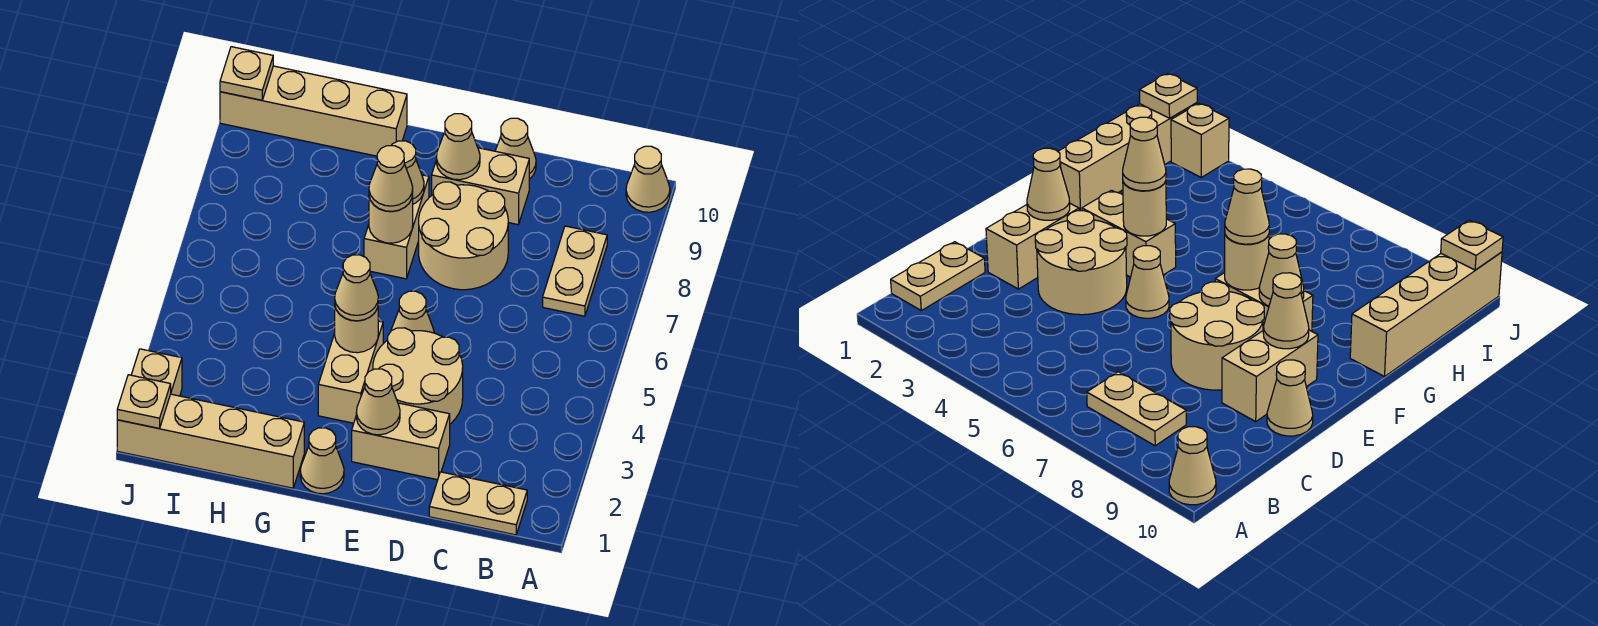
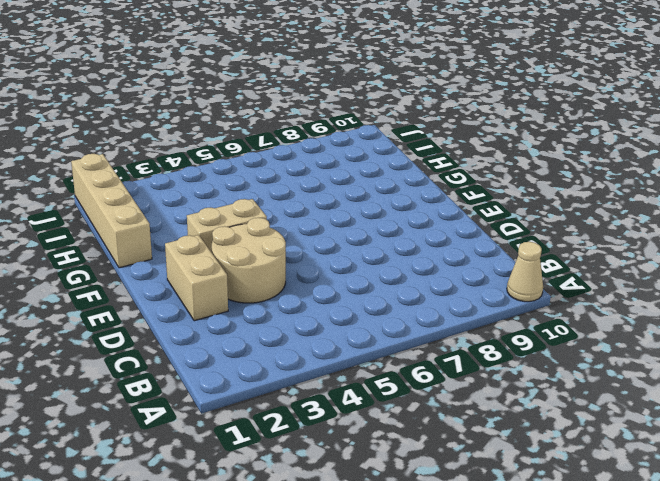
none -> tan plate B1:C1 level 1
none -> tan plate B7:B8 level 1
none -> tan round brick D7:E8 level 1

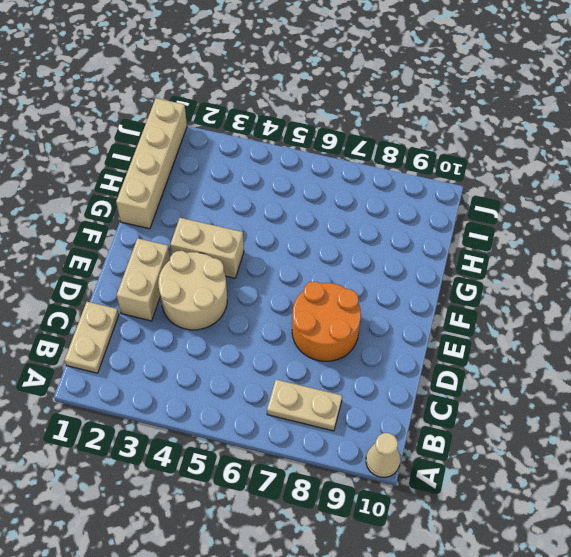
orange round brick D7:E8 level 1 -> tan round brick D7:E8 level 1
none -> tan brick D9:E9 level 1
none -> tan cone D10 level 1
none -> tan cone E5 level 1

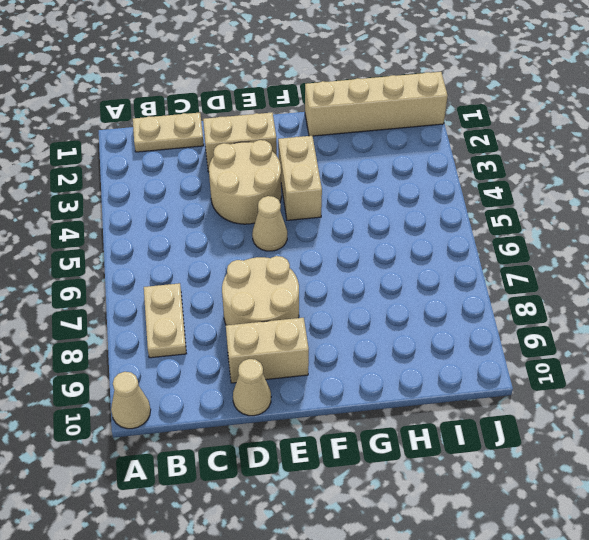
none -> tan cone F1 level 1
none -> tan brick F7:F8 level 1
none -> tan brick G10:J10 level 1

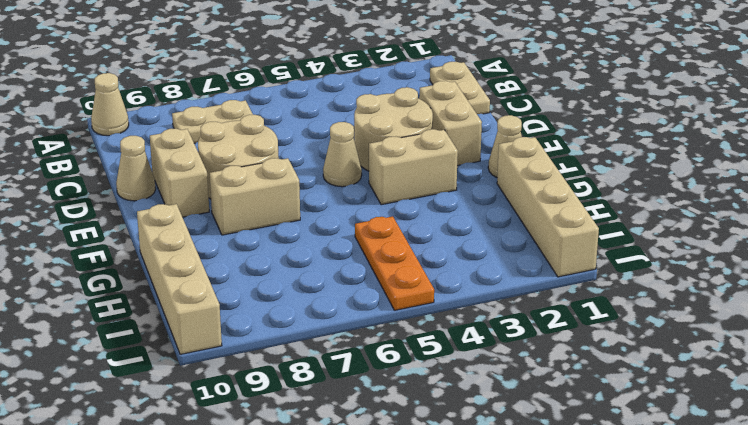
orange plate H5:J5 level 1 -> none
none -> tan brick J2 level 1
none -> tan cone E2 level 2
none -> tan cone E9 level 2

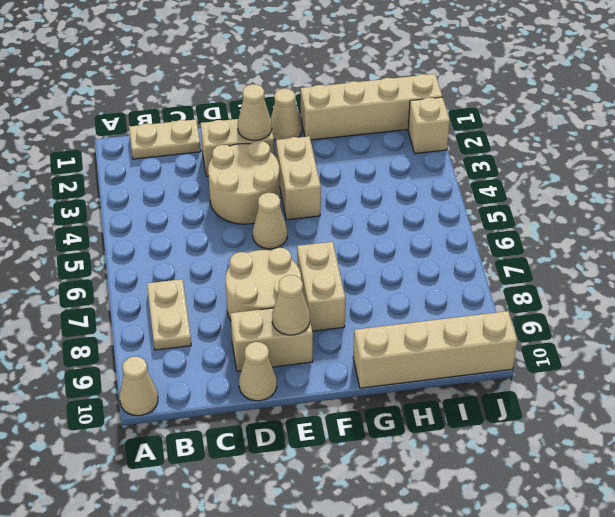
none -> tan round brick F4 level 2
none -> tan round brick F7 level 2
none -> tan cone F8 level 2

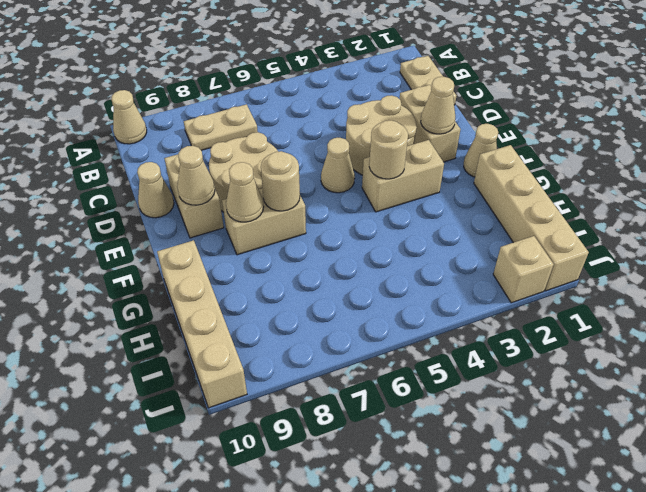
none -> tan plate J1 level 2
none -> tan plate J10 level 2
none -> tan cone F4 level 3

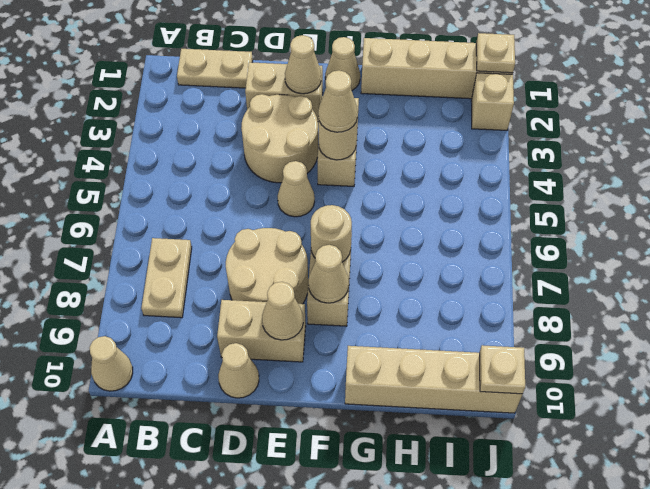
none -> tan cone F7 level 3

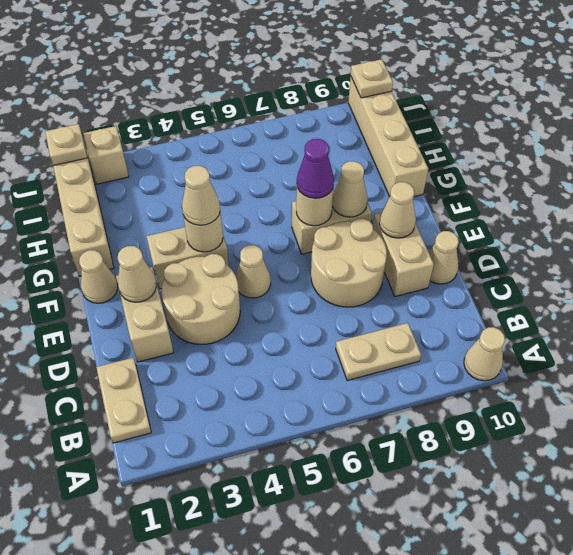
purple cone F7 level 3 -> tan cone F7 level 3

